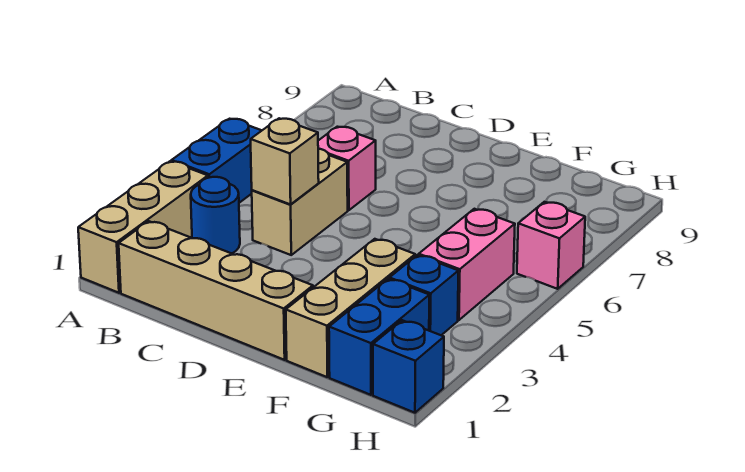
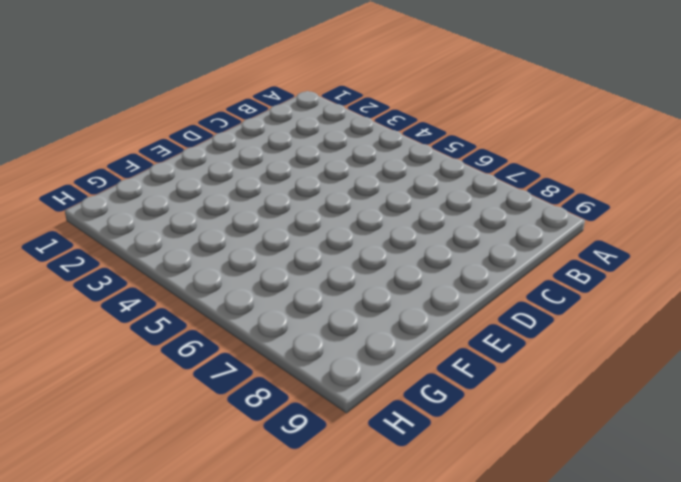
none -> tan brick A1:A3 level 1
none -> blue brick A4:A5 level 1
none -> tan brick B1:E1 level 1

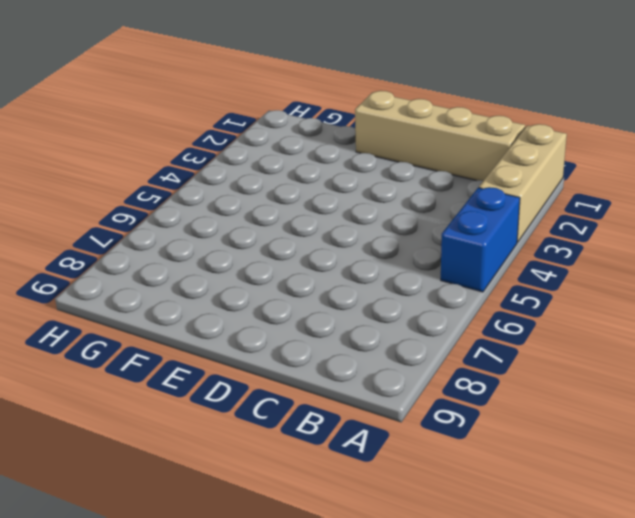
none -> blue round brick B3 level 1
none -> tan brick C4:C5 level 1
none -> pink brick C6 level 1

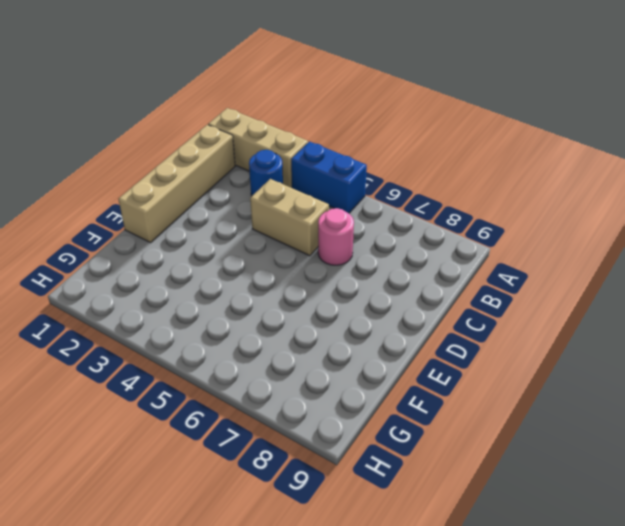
pink round brick C6 level 1 -> pink brick C6 level 1
none -> tan brick F1:F3 level 1
none -> blue brick G1:G2 level 1
none -> blue brick G3 level 1

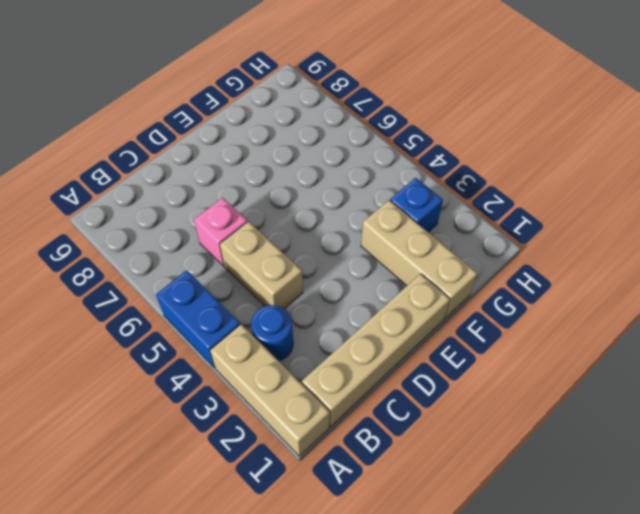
none -> blue brick G1:G2 level 1
none -> pink brick G4:G5 level 1
none -> blue brick H1 level 1

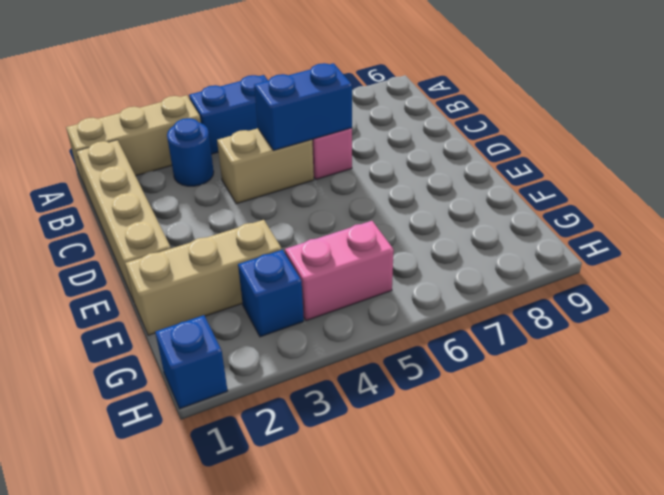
blue brick C5:C6 level 2 -> blue brick G1:G2 level 1
none -> pink brick H6 level 1
none -> tan brick C4 level 2

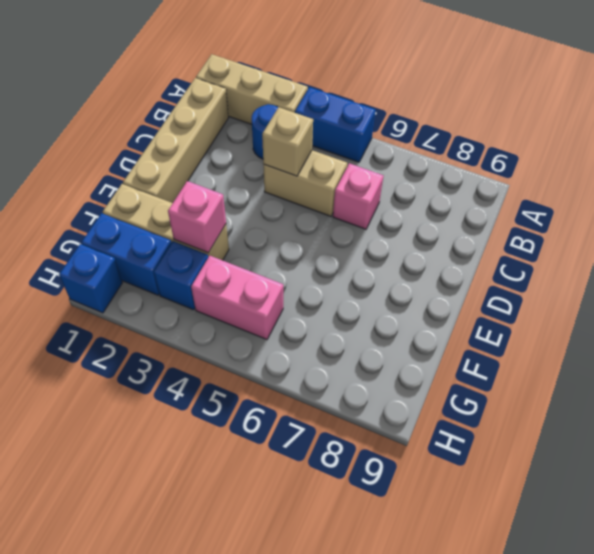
pink brick F3 level 2 -> pink brick H6 level 1

